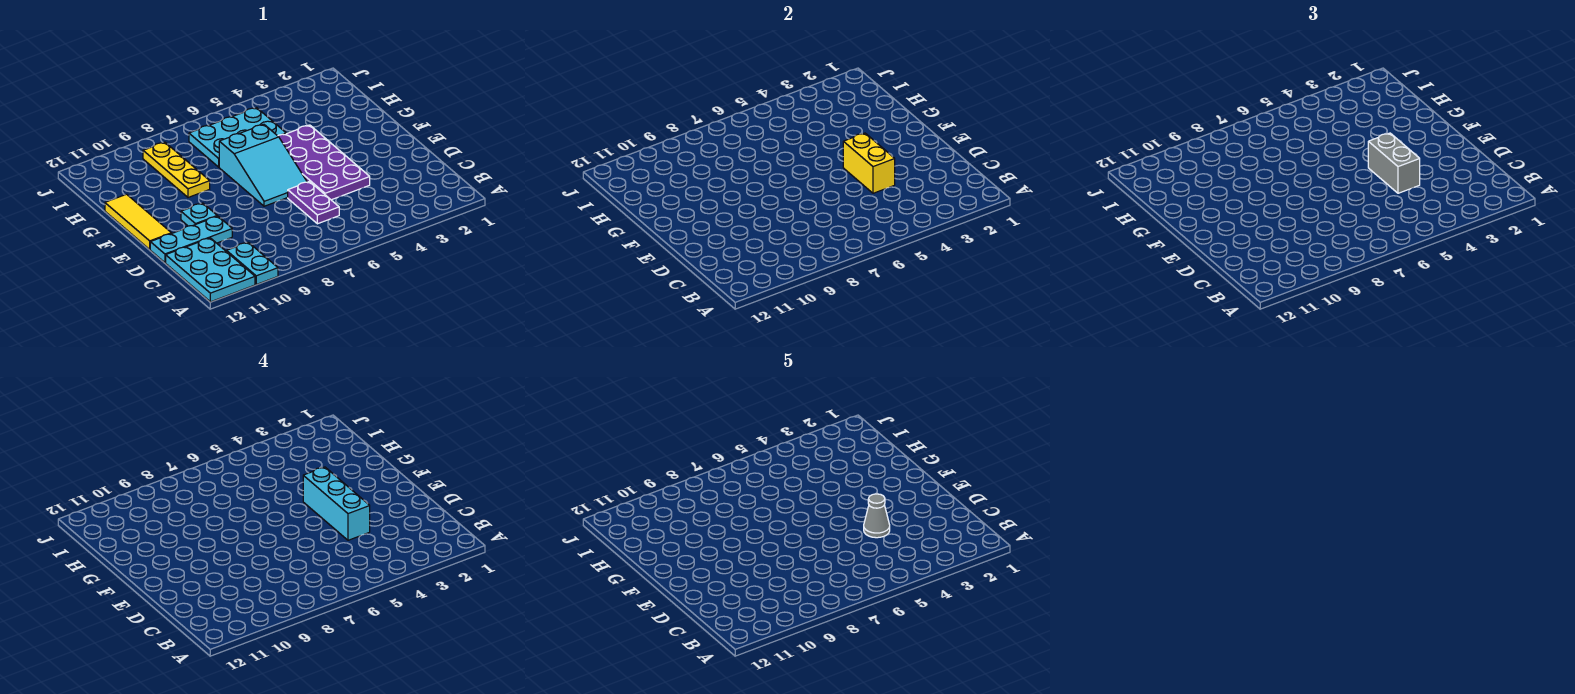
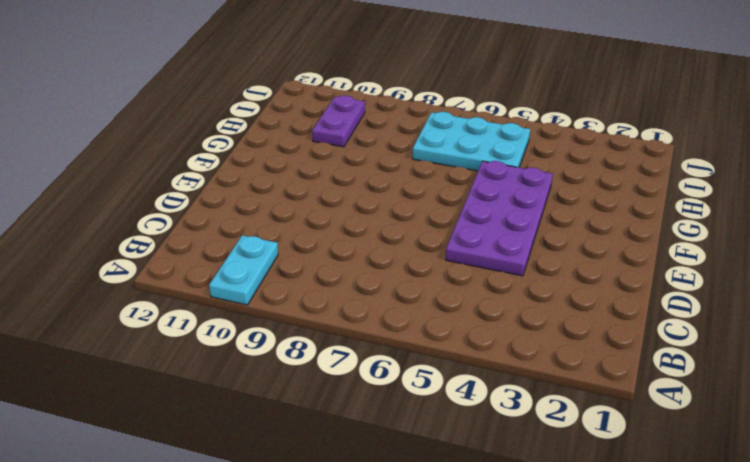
purple plate H10:I10 level 1 -> purple plate C6:D6 level 1
none -> cyan plate A11:C12 level 1
none -> cyan plate D10:D12 level 1
none -> cyan slope E6:G7 level 1 top G

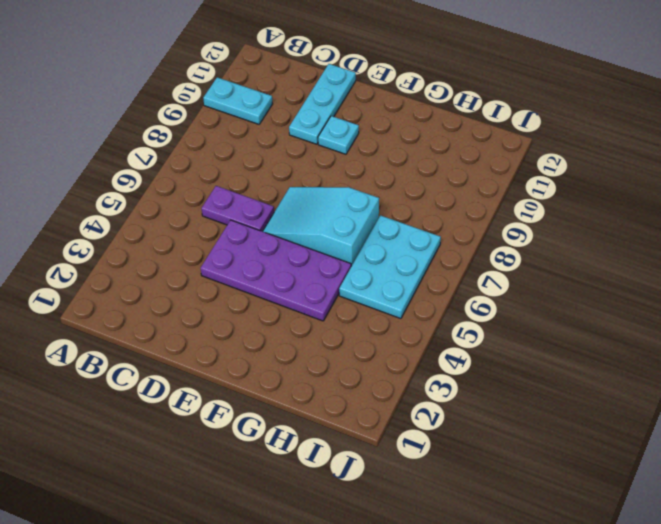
none -> cyan plate A11:C12 level 1
none -> yellow tile E12:G12 level 1
none -> yellow plate G9:I9 level 1

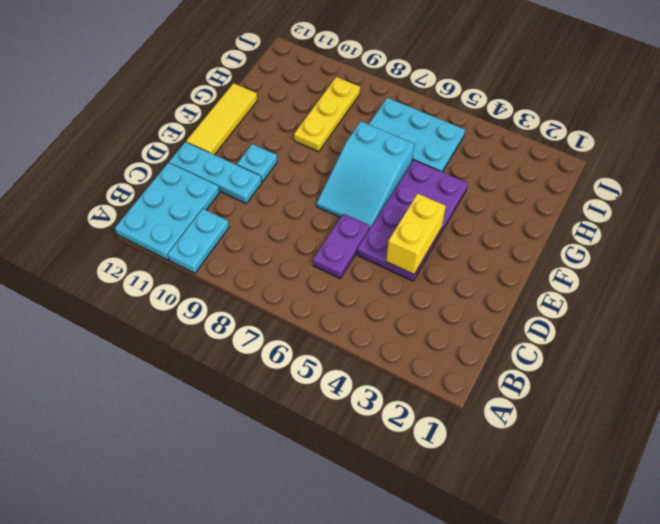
none -> grey brick D4:E4 level 3
none -> cyan brick D4:F4 level 4
none -> grey cone D4 level 5

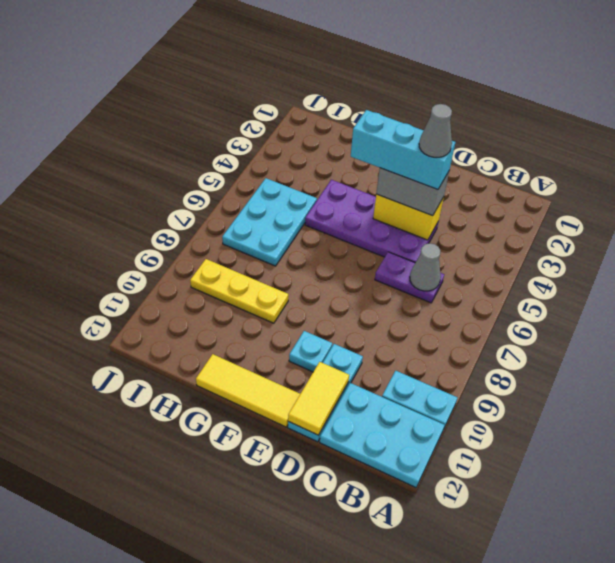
grey cone C6 level 2 -> none
yellow tile D11:D12 level 2 -> none
none -> cyan slope E6:G7 level 1 top G

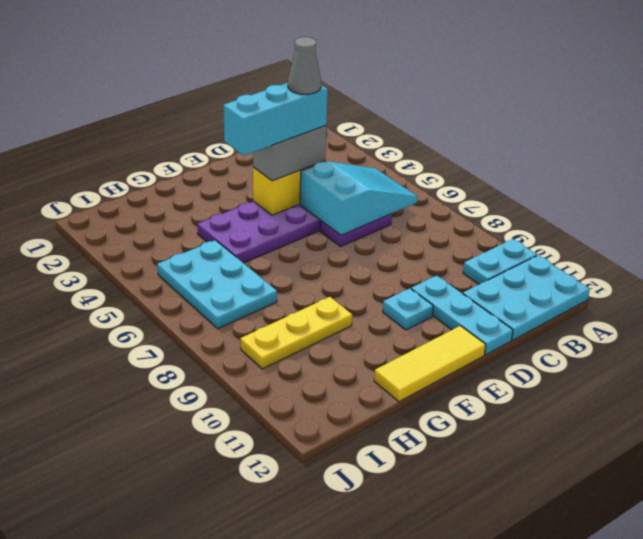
cyan slope B5:D6 level 2 top D -> cyan slope E6:G7 level 1 top G

